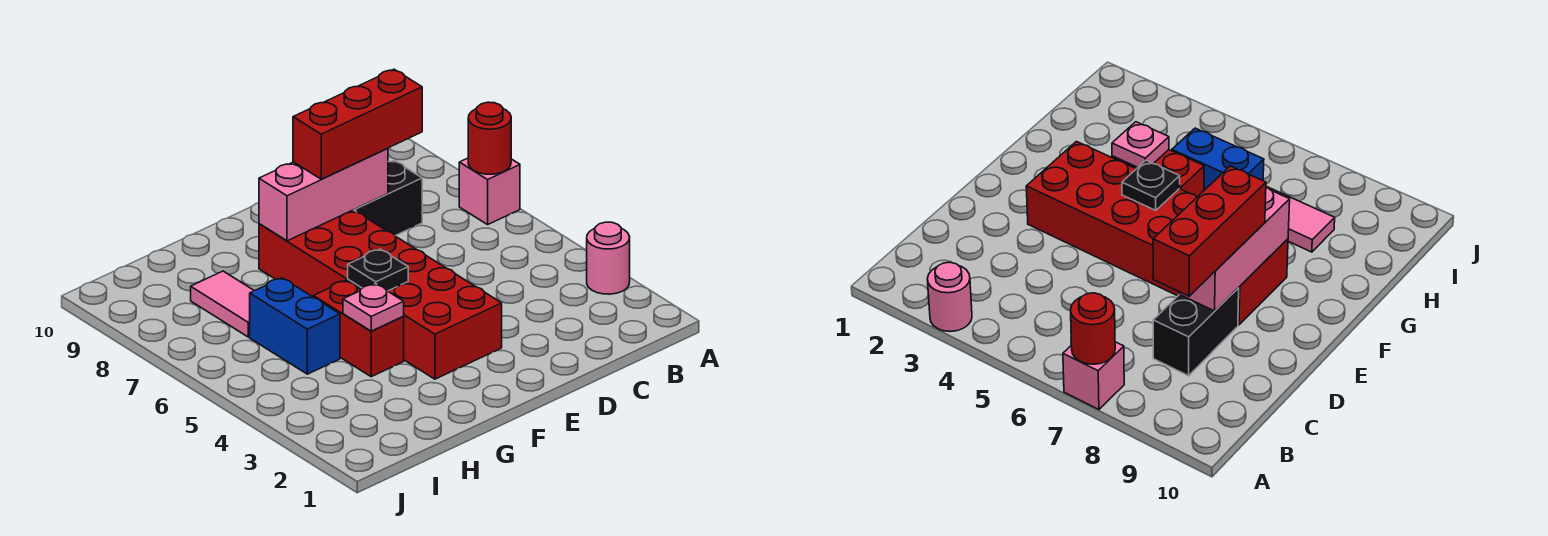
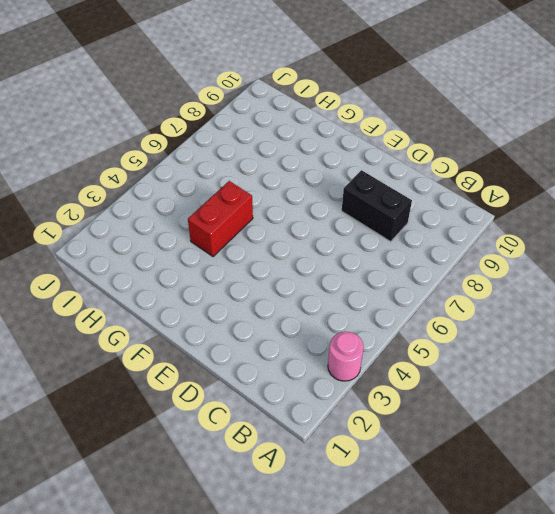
none -> pink brick A7 level 1
none -> red brick E3:F8 level 1
none -> blue brick H5:H6 level 1

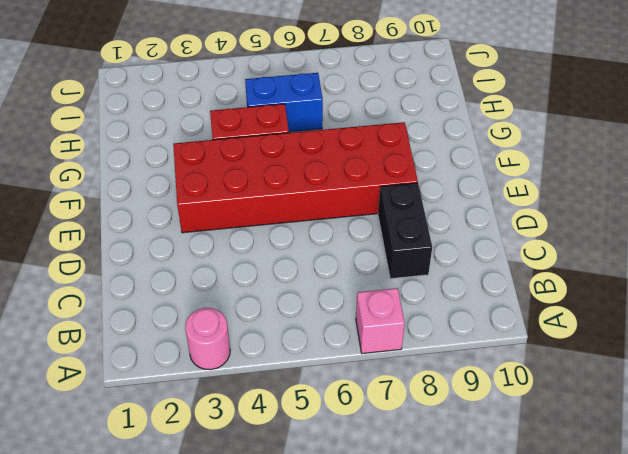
none -> pink tile H7:H8 level 1
none -> red round brick A7 level 2
none -> pink brick D8:F8 level 2

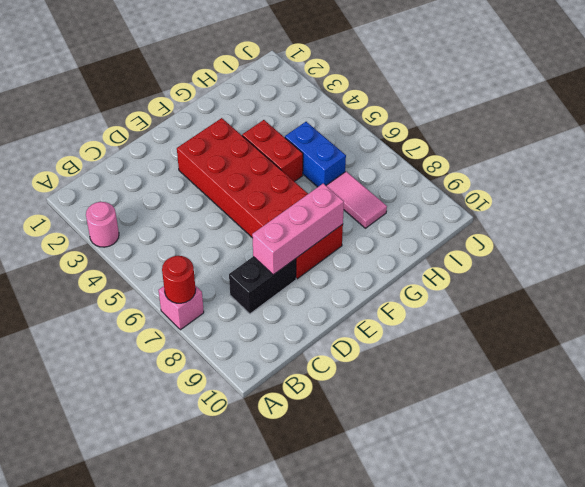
none -> black plate F5 level 2
none -> pink plate G4 level 2
none -> red brick C8:E8 level 3

